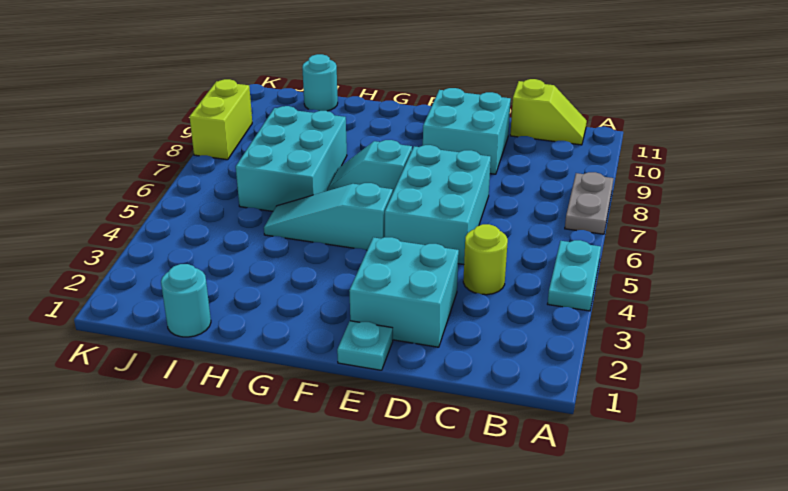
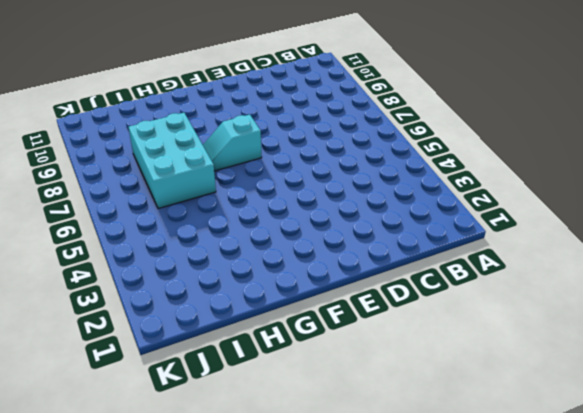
none -> cyan plate A4:A5 level 1
none -> grey plate A7:A8 level 1
none -> lime slope B11:C11 level 1 top C

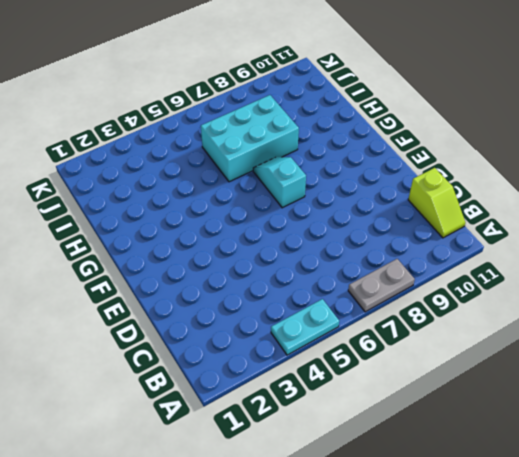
none -> lime round brick C4 level 1
none -> cyan brick D2:E3 level 1
none -> cyan brick D5:E7 level 1

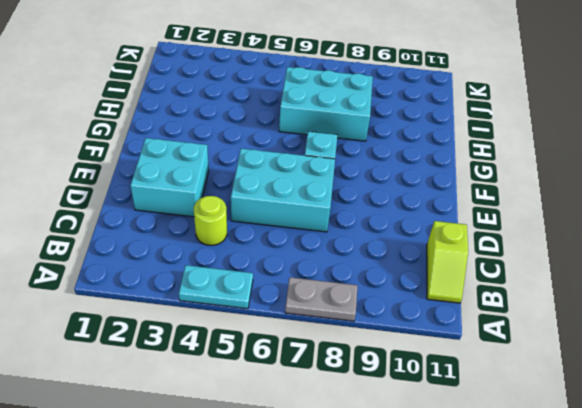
none -> cyan brick D9:E10 level 1
none -> cyan plate E1 level 1
none -> cyan slope F5:H5 level 1 top F

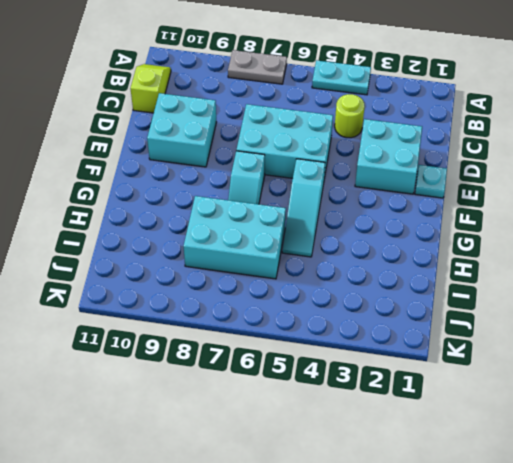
none -> cyan round brick I1 level 1
none -> cyan round brick I11 level 1
none -> lime brick K8:K9 level 1

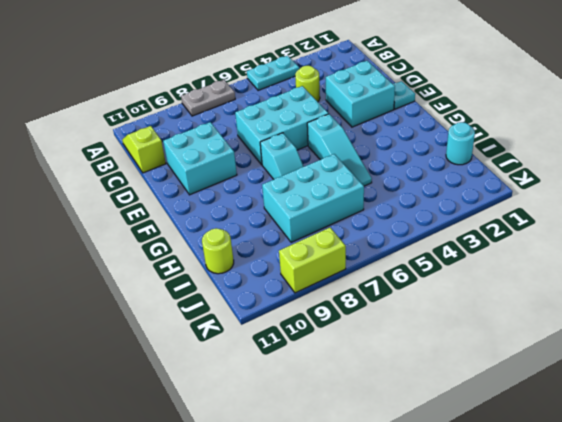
lime round brick I11 level 1 -> cyan round brick I11 level 1

